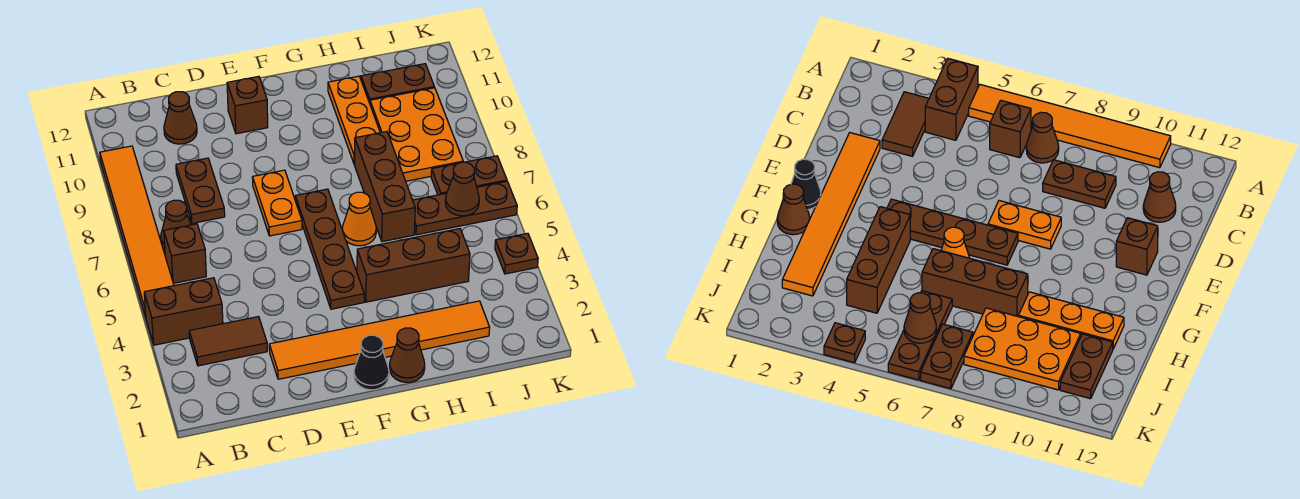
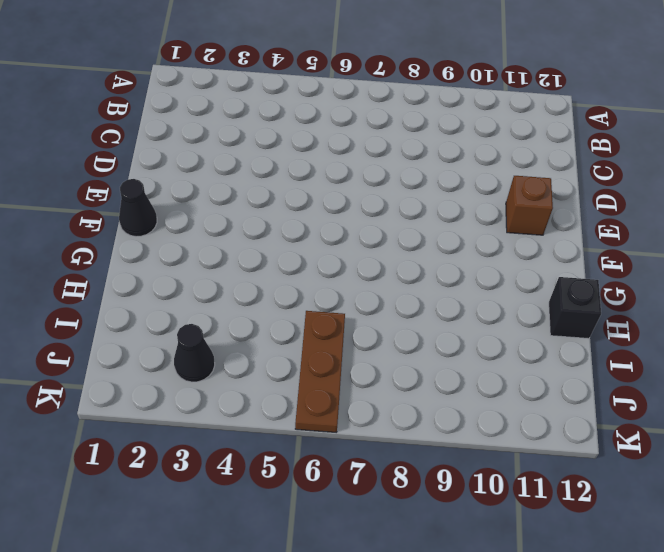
black brick H12 level 1 -> none
black cone J3 level 1 -> none
none -> brown brick A4:B4 level 1
none -> orange tile A5:A10 level 1
none -> brown tile B3:C3 level 1

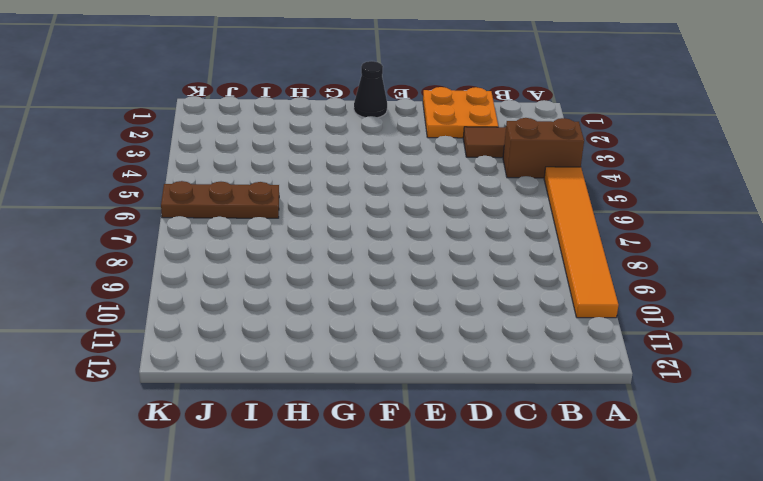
orange plate C1:D2 level 1 -> orange tile D2:I2 level 1
none -> brown brick B6 level 1
none -> brown cone B7 level 1
none -> brown plate C8:C9 level 1

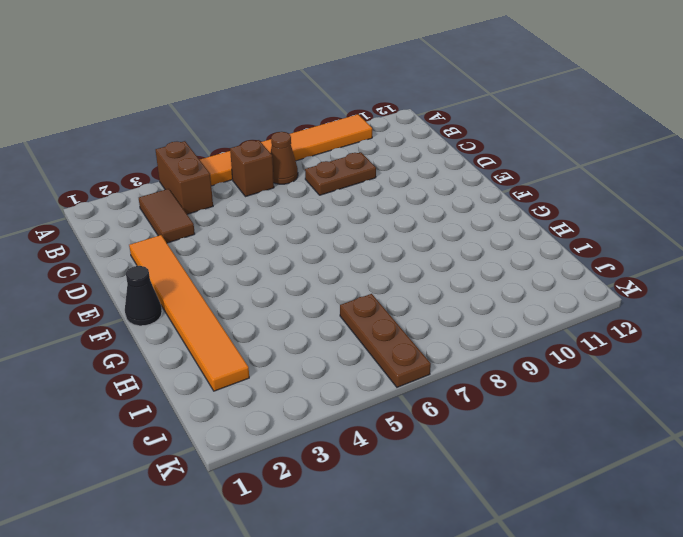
none -> brown cone C11 level 1
none -> orange plate E7:E8 level 1
none -> brown brick E11 level 1

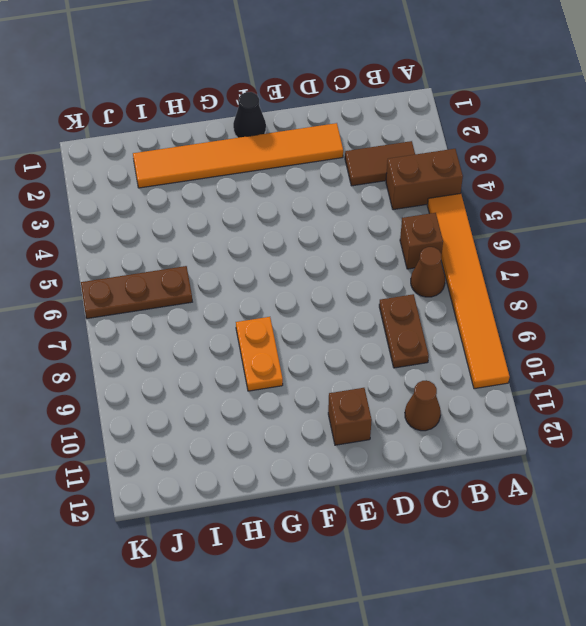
orange plate G8:G9 level 1 -> orange plate E7:E8 level 1
none -> brown plate F4:F7 level 1
none -> brown cone G1 level 1
none -> brown brick G4:I4 level 1

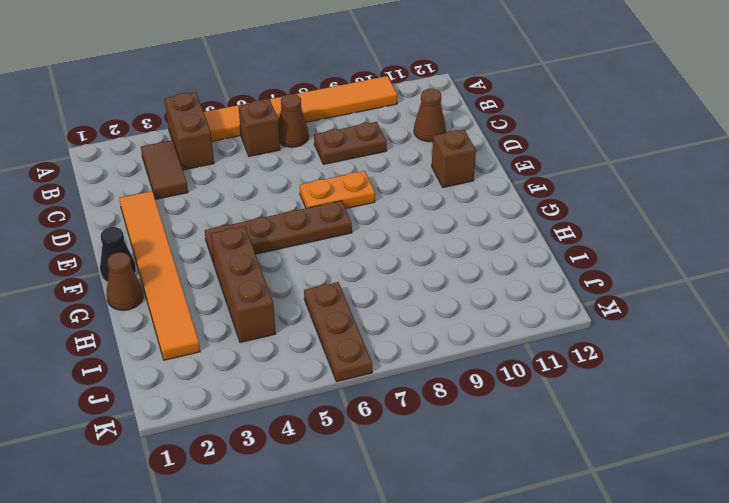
none -> orange cone G6 level 1
none -> brown brick H6:H8 level 1
none -> orange plate H9:H11 level 1

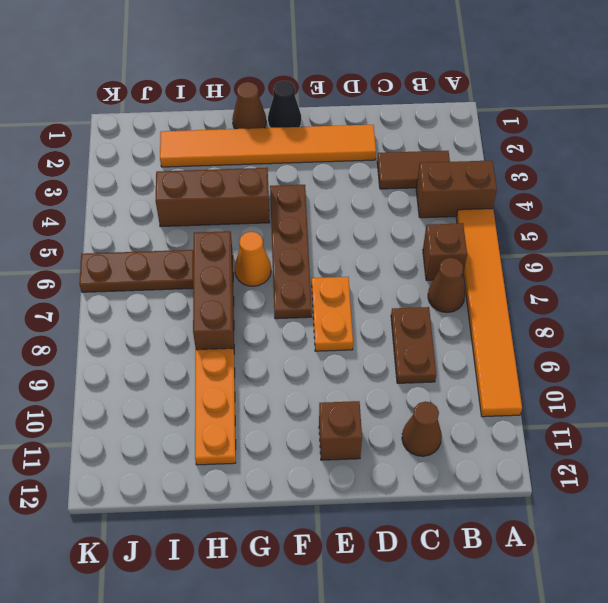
none -> orange plate I8:J10 level 1
none -> brown plate I11:J11 level 1
none -> brown plate J7:K7 level 1

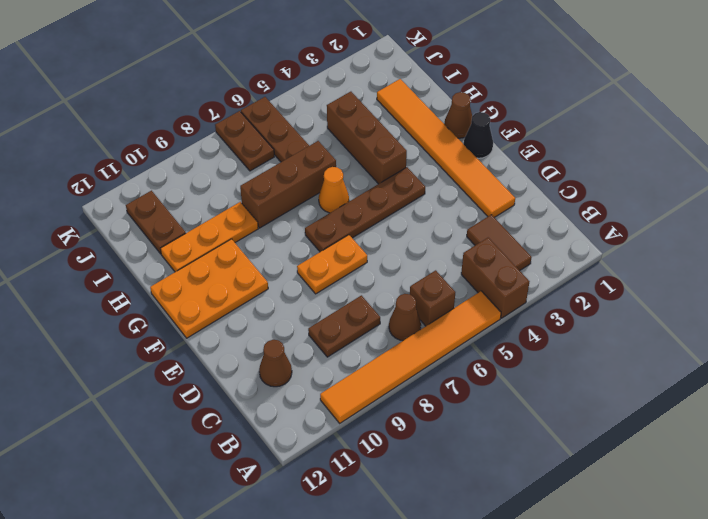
orange plate F10:G12 level 1 -> orange plate I8:J10 level 1
none -> brown brick E11 level 1
none -> brown plate K4 level 1
none -> brown cone J6 level 2

